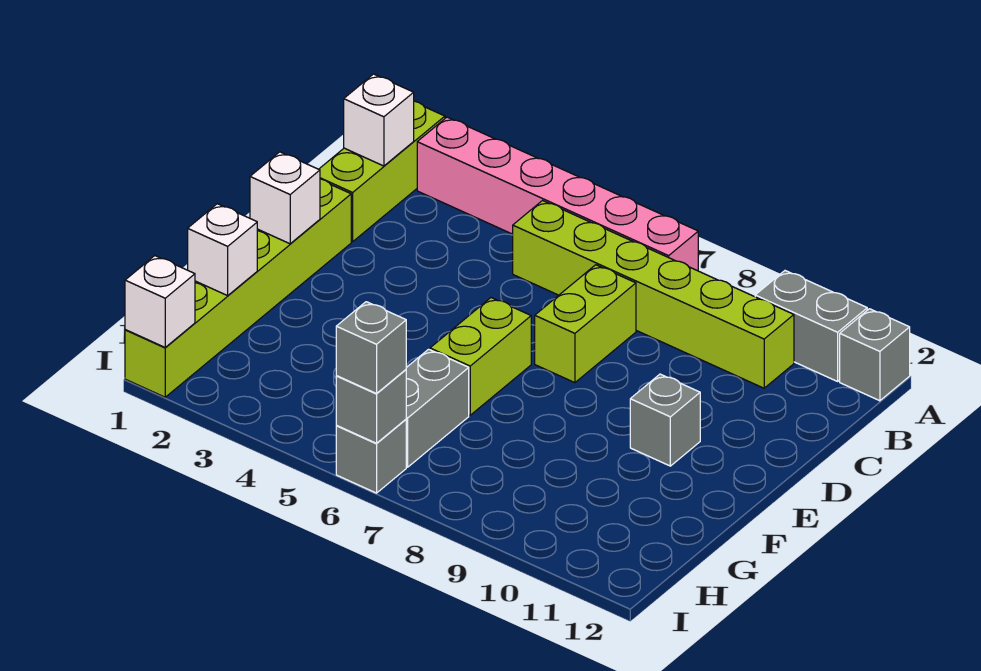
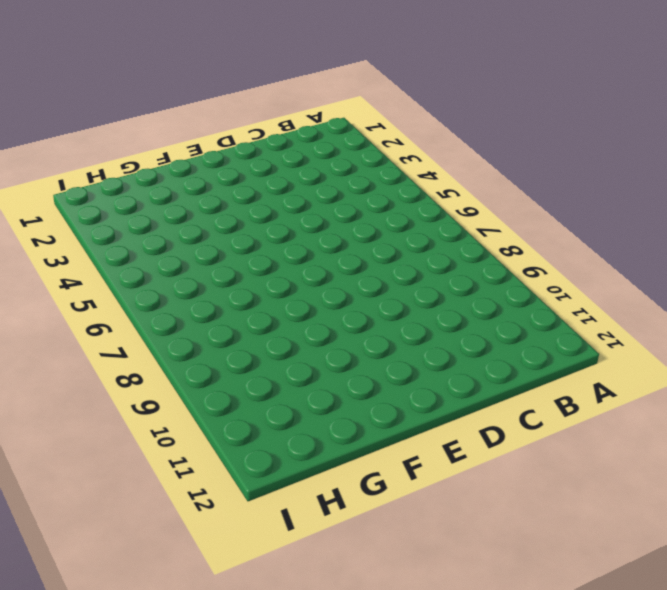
none -> lime brick A1:C1 level 1
none -> pink brick A2:A7 level 1
none -> grey brick A10:A11 level 1

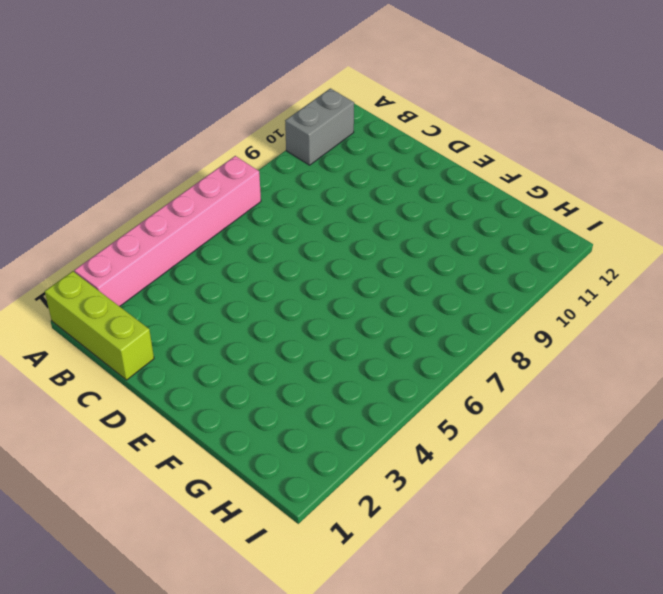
none -> grey brick A12 level 1
none -> lime brick B5:B10 level 1
none -> lime brick C7:D7 level 1

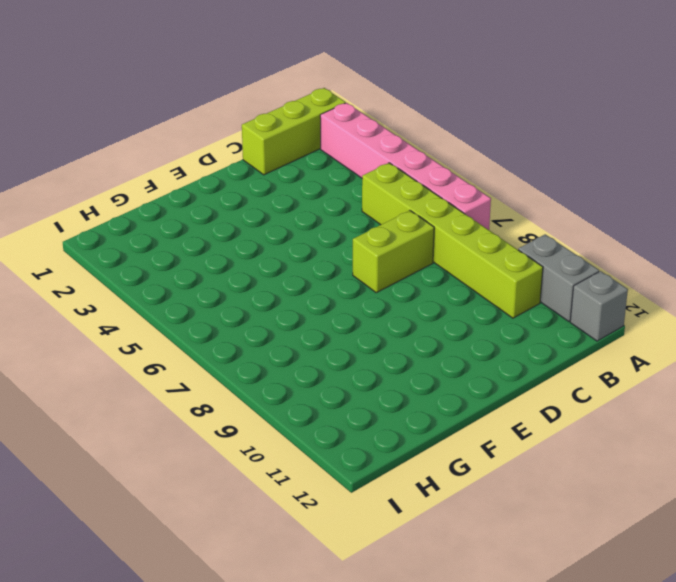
none -> lime brick D1:I1 level 1
none -> lime brick E6:F6 level 1
none -> grey brick E10 level 1

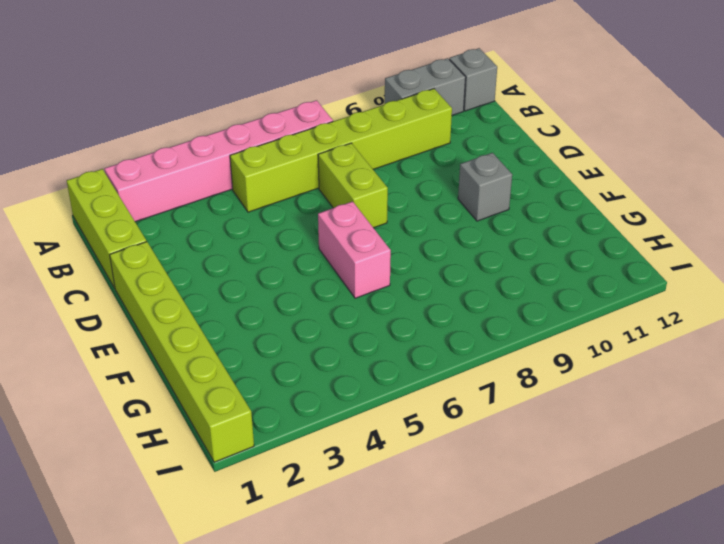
pink brick E6:F6 level 1 -> lime brick E6:F6 level 1
none -> grey brick G6:H6 level 1
none -> grey brick I6 level 1
none -> white brick B1 level 2

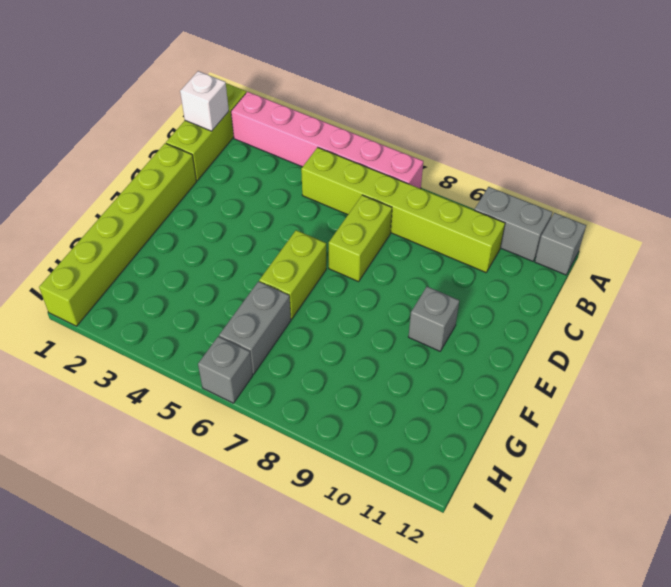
none -> white brick E1 level 2
none -> white brick G1 level 2
none -> white brick I1 level 2

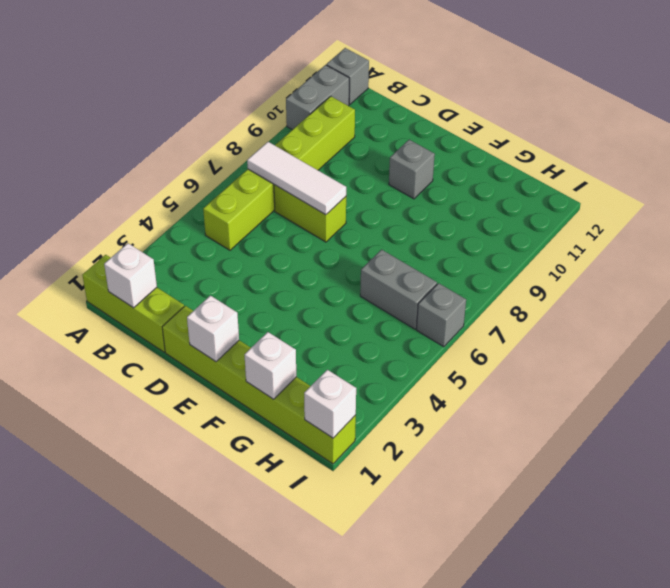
white tile B7:D7 level 2 -> none
none -> pink brick A2:A7 level 1
none -> lime brick E6:F6 level 1
none -> grey brick I6 level 2

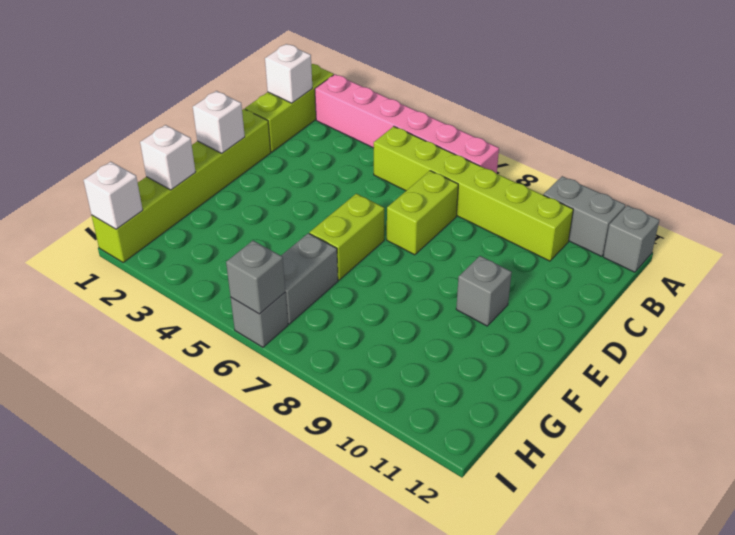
none -> grey brick I6 level 3

